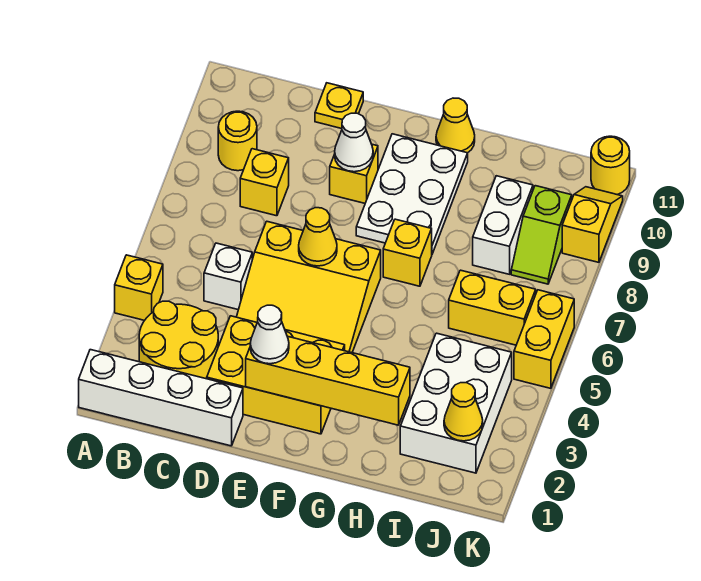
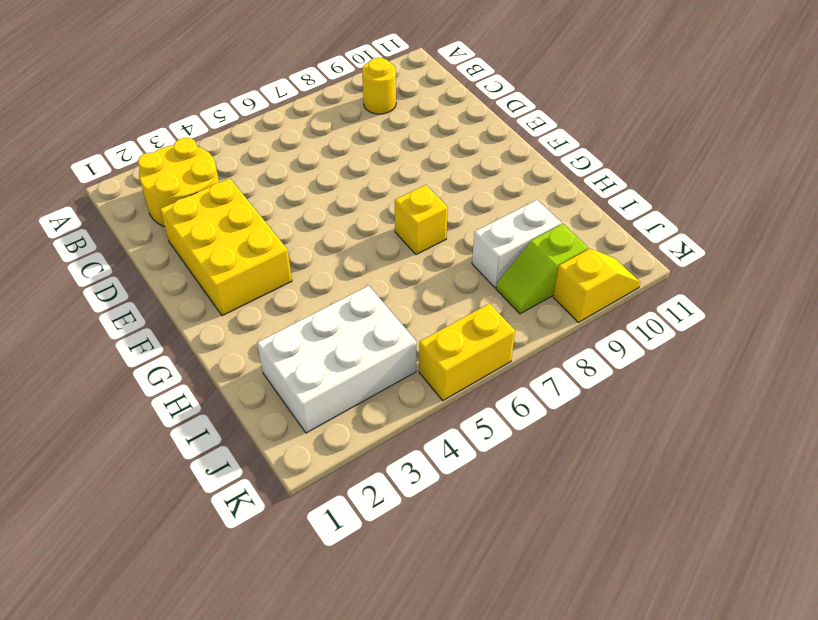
none -> white brick A1:D1 level 1
none -> yellow brick A4 level 1
none -> white brick C5 level 1

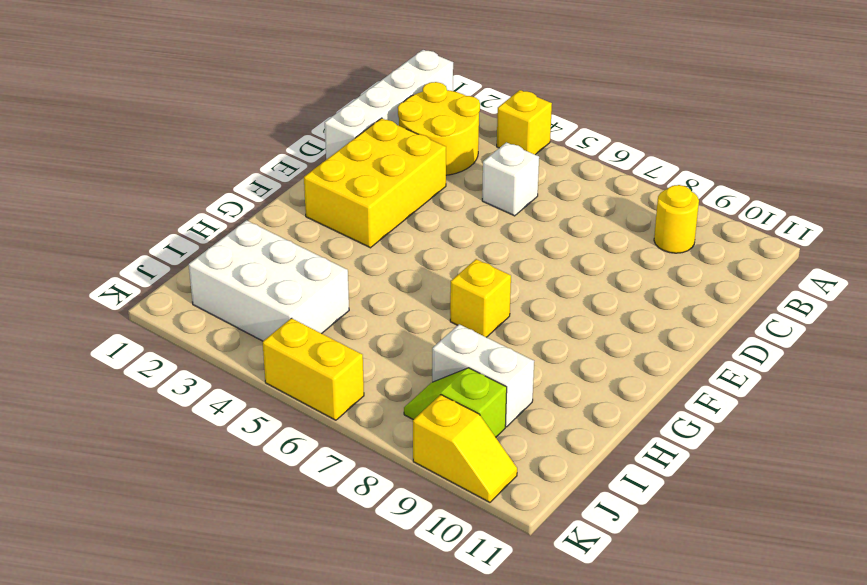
none -> yellow brick C8 level 1
none -> yellow slope D4:F6 level 1 top 6
none -> yellow plate D11 level 1

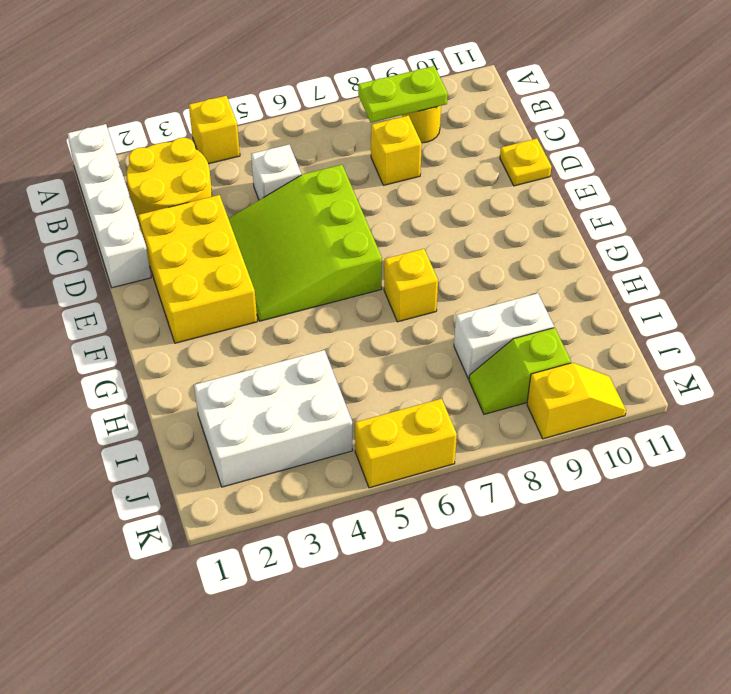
lime plate B8:B9 level 2 -> none
lime slope D4:F6 level 1 top 6 -> yellow slope D4:F6 level 1 top 6
none -> yellow brick E9 level 1
none -> white plate F8:G10 level 1
none -> yellow cone G11 level 1

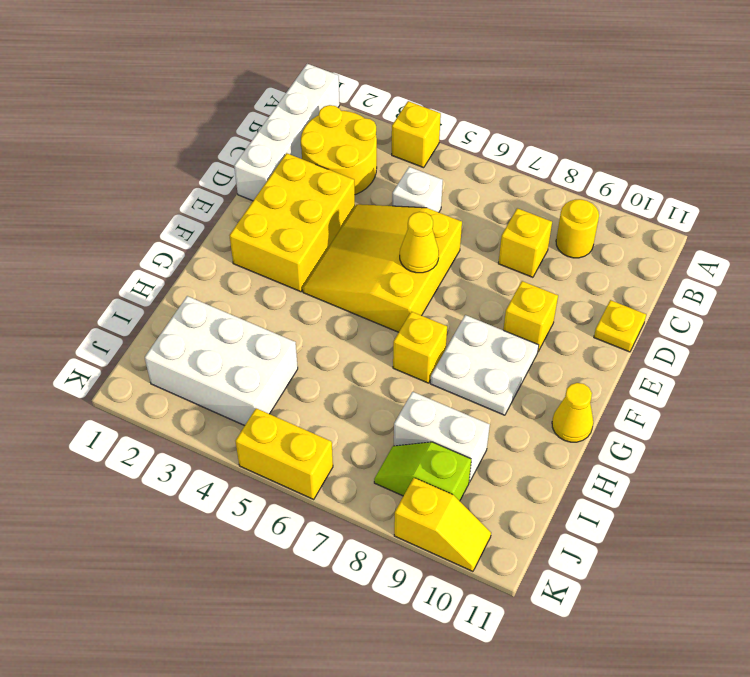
white plate F8:G9 level 1 -> white plate F8:G10 level 1
none -> yellow brick I6:J6 level 1
none -> yellow round brick K11 level 1
none -> yellow brick E2:H2 level 2

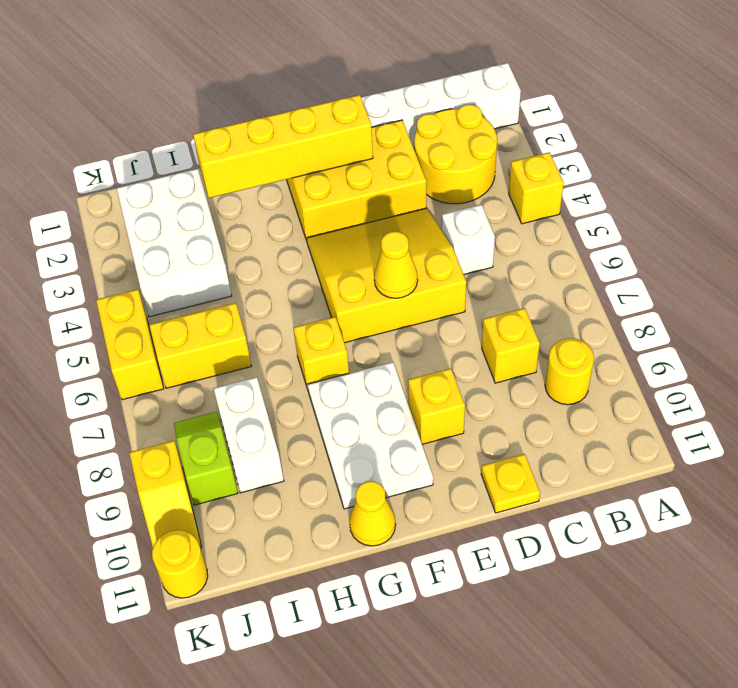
none -> white cone E9 level 2
none -> yellow cone J2 level 2
none -> white cone E2 level 3

